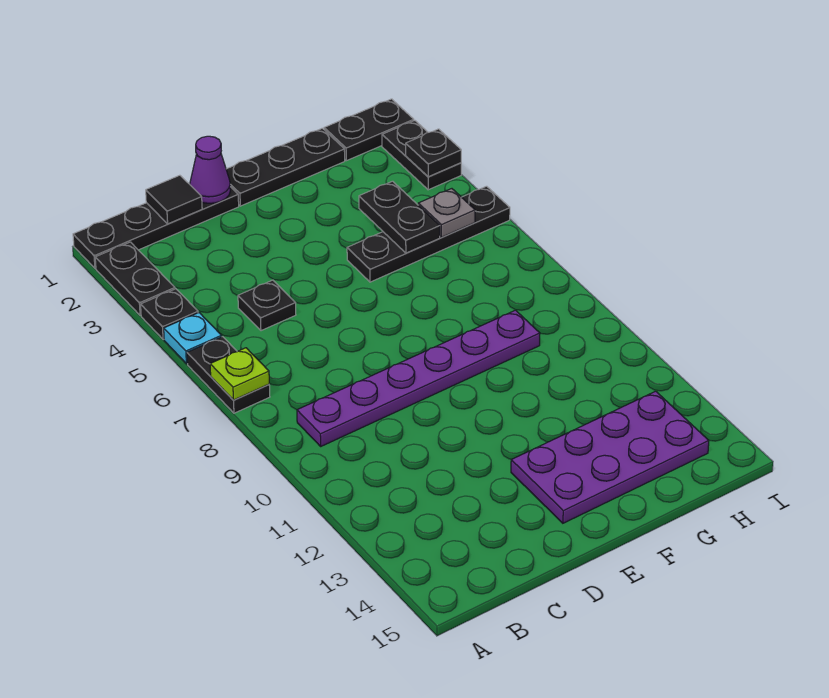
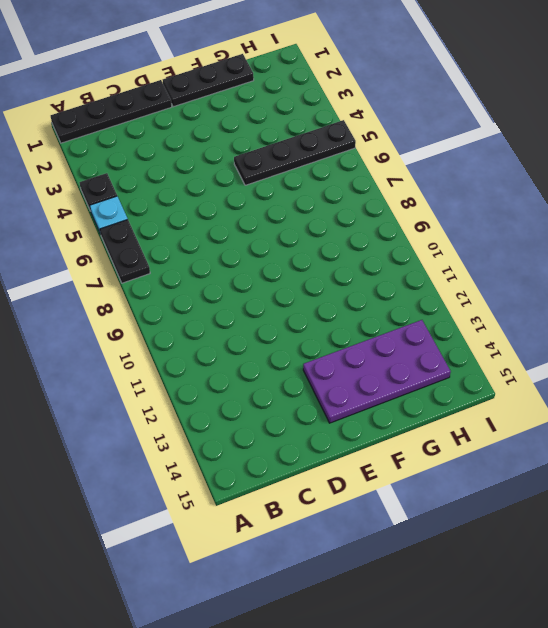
none -> black plate A2:A3 level 1
none -> purple plate B9:G9 level 1
none -> black plate C5 level 1

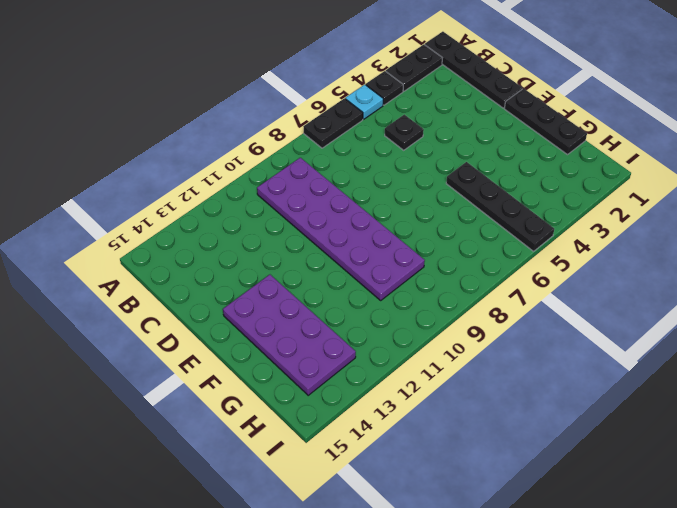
purple plate B9:G10 level 1 -> purple plate B9:G9 level 1
none -> black plate H1:I1 level 1
none -> black plate I2:I3 level 1
none -> lime plate A7 level 2

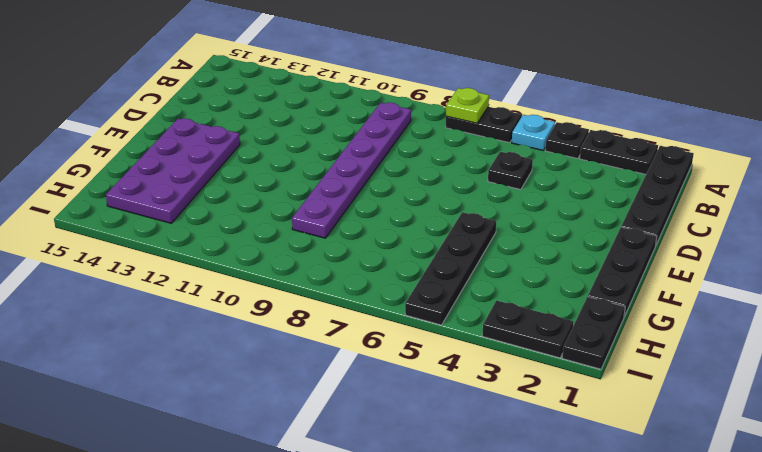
none -> black tile C1 level 2
none -> purple cone D1 level 2
none -> black plate G4:G5 level 2

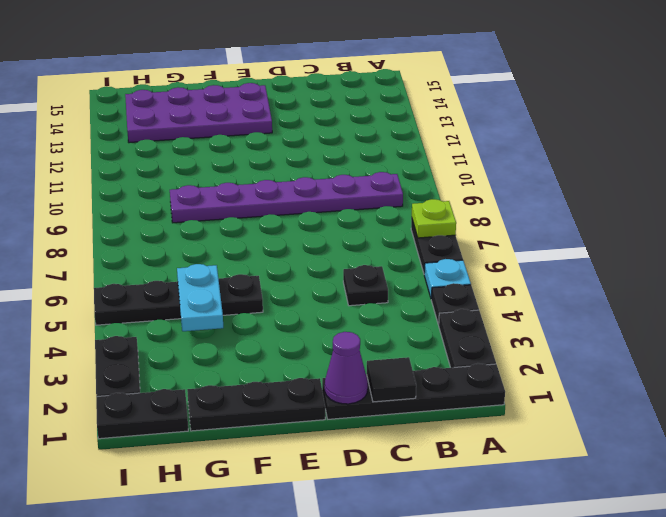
cyan plate G4:G5 level 2 -> black plate G4:G5 level 2
none -> grey plate H5 level 2
none -> black plate I3 level 2

